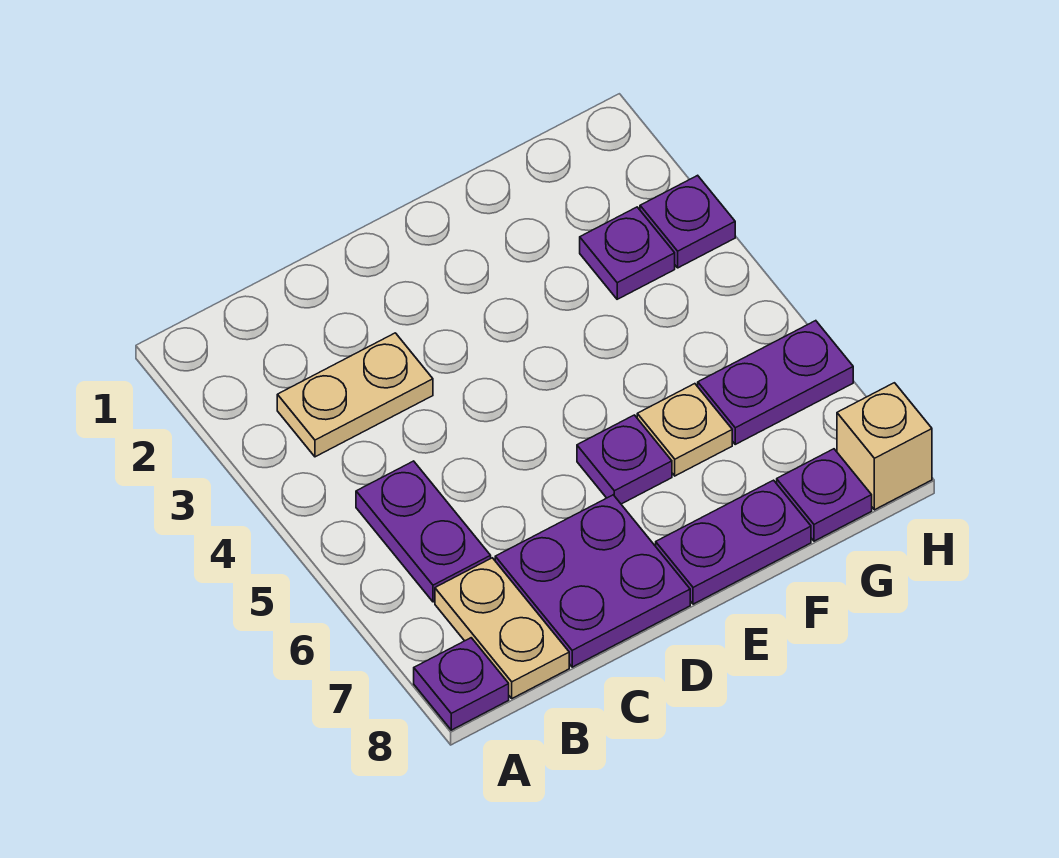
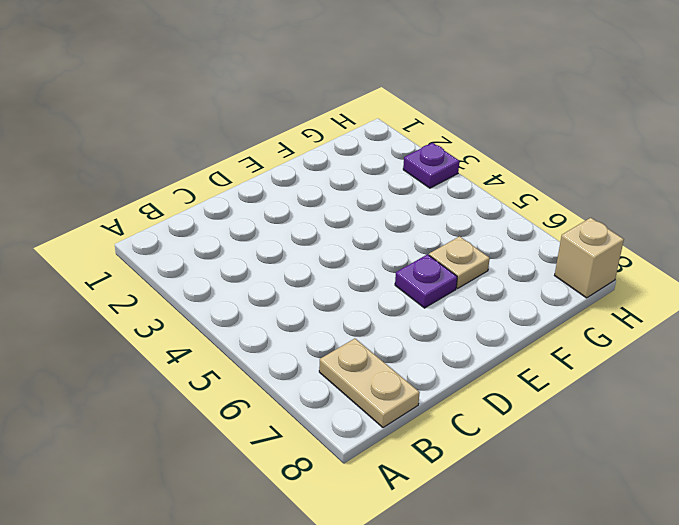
none -> purple plate A8 level 1
none -> tan plate B3:C3 level 1
none -> purple plate B5:B6 level 1

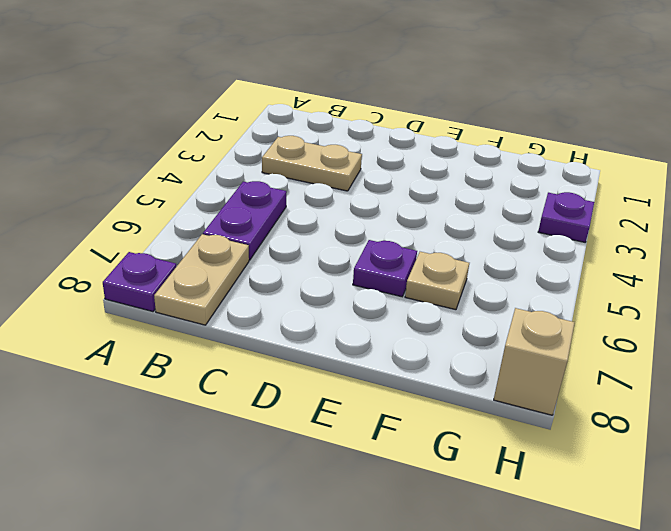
none -> purple plate C7:D8 level 1
none -> purple plate E8:F8 level 1
none -> purple plate G3 level 1

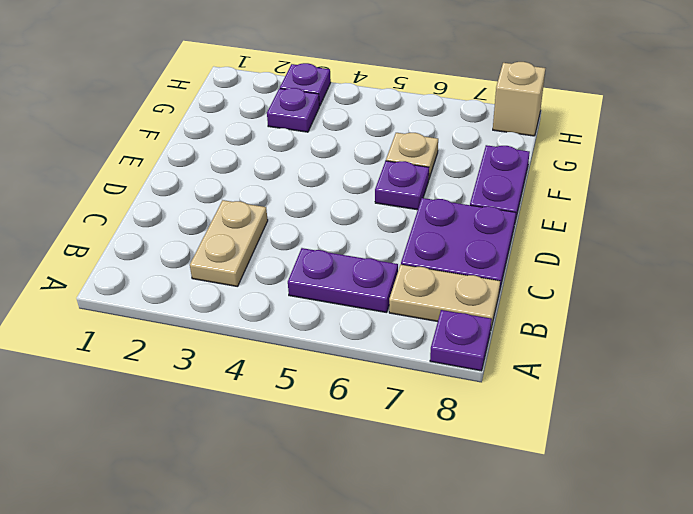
none -> purple plate G6:H6 level 1
none -> purple plate G8 level 1

